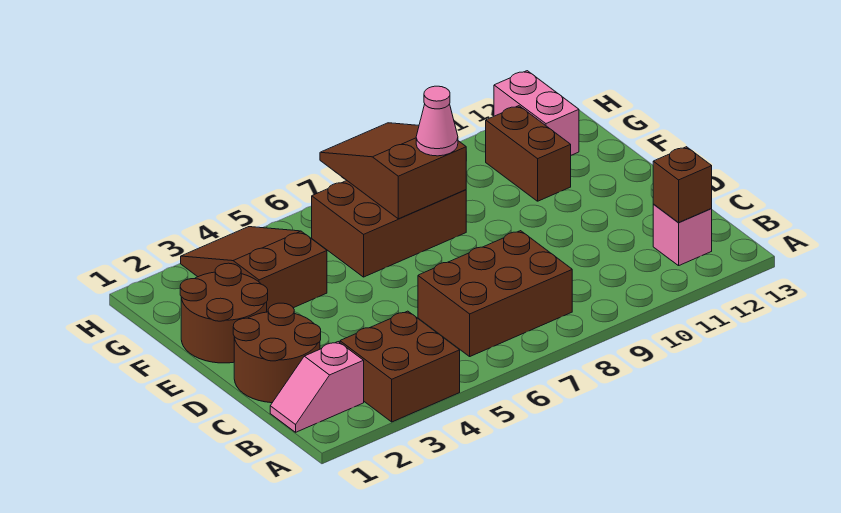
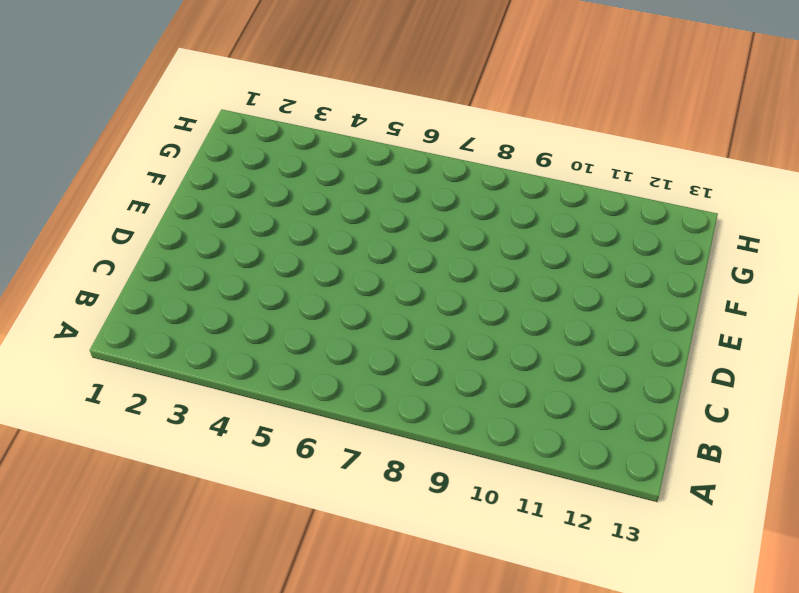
none -> brown brick A3:B4 level 1
none -> pink slope B1:B2 level 1 top 2
none -> brown brick B6:C8 level 1

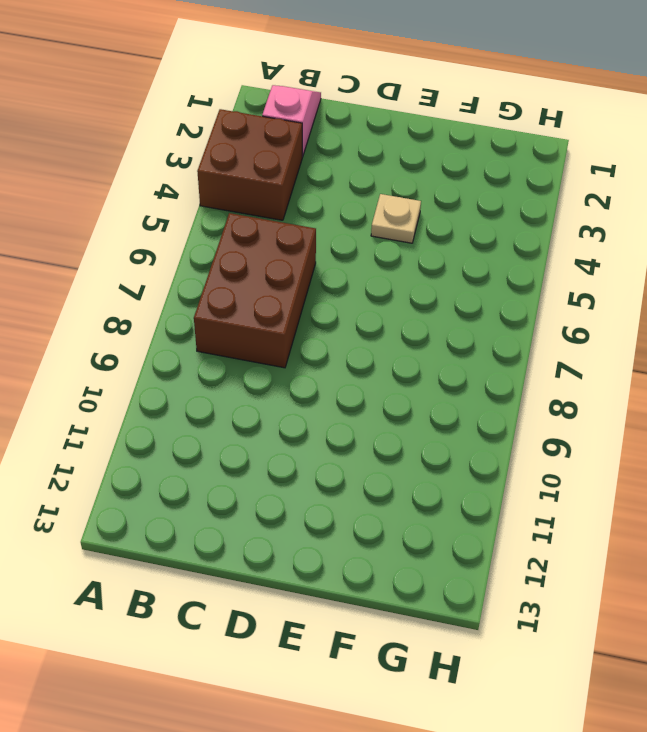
tan plate E4 level 1 -> none
none -> pink brick B12 level 1
none -> brown round brick C1:D2 level 1
none -> brown round brick E1:F2 level 1

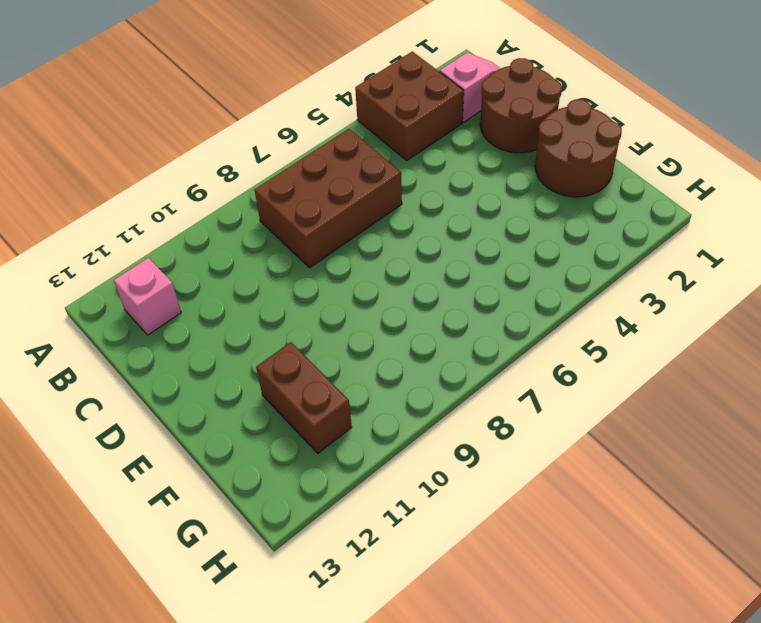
none -> brown slope F3:H4 level 1 top F
none -> brown brick F6:G8 level 1
none -> pink brick G12:H12 level 1

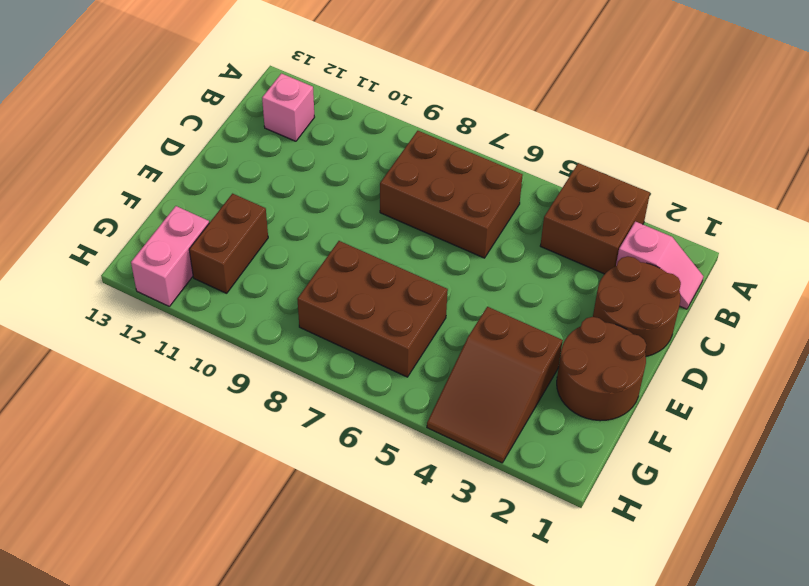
none -> brown brick B12 level 2
none -> brown slope F7:H8 level 2 top F
none -> pink cone F8 level 3

